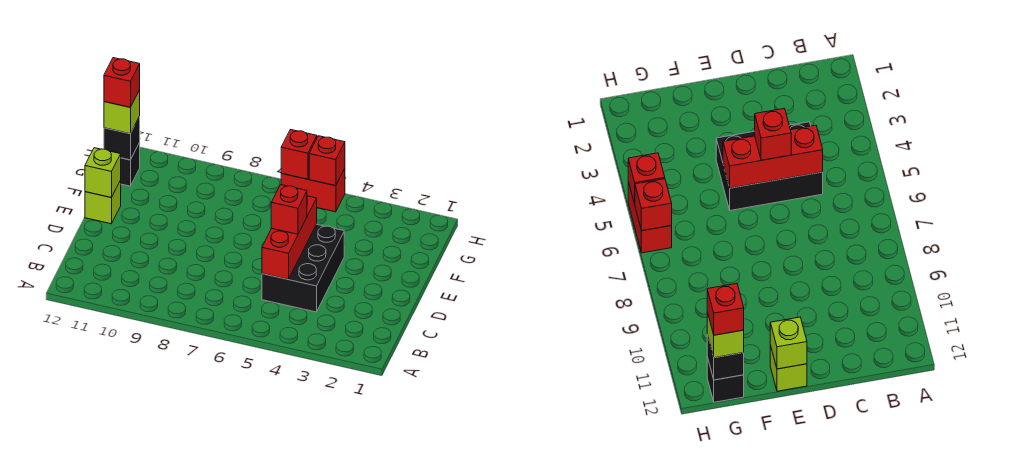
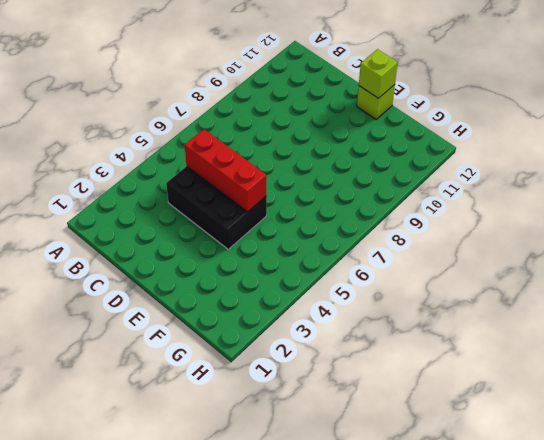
none -> black brick G12 level 1
none -> red brick H5:H6 level 1
none -> black brick G12 level 2

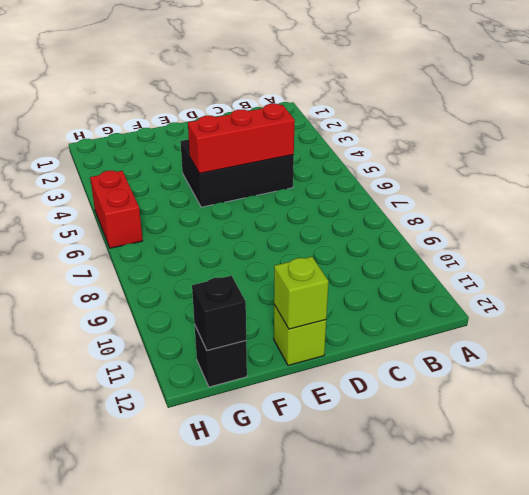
none -> red brick H5 level 2
none -> red brick H6 level 2
none -> red brick D5 level 3

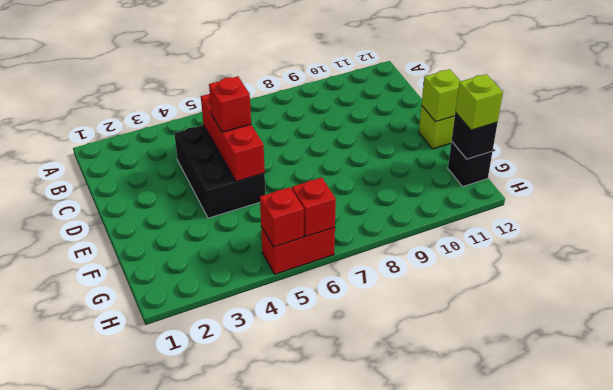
none -> red brick G12 level 4

